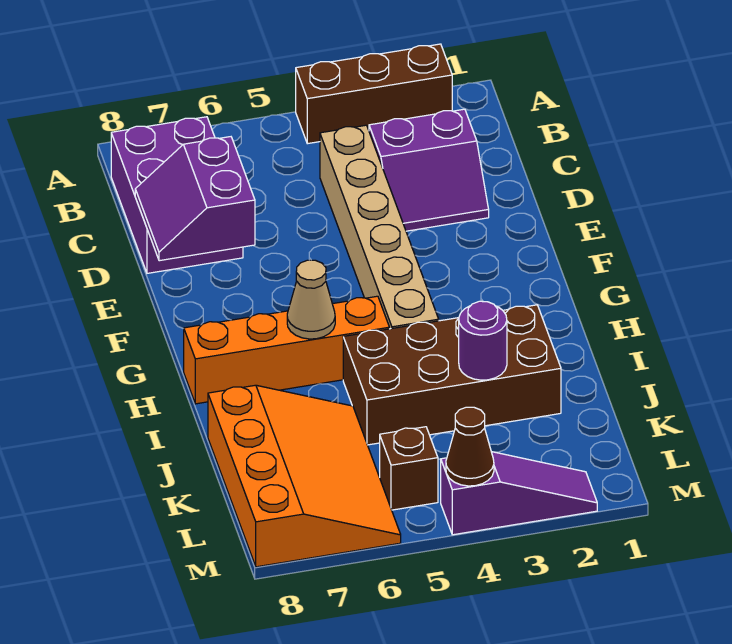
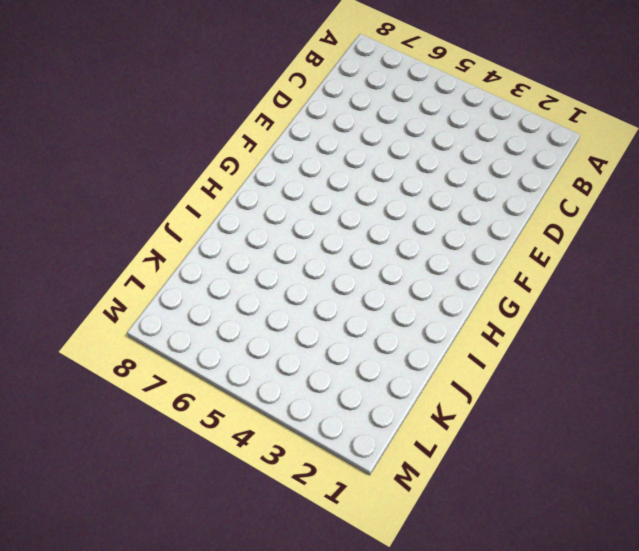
none -> brown brick A2:A4 level 1
none -> purple brick B7:D8 level 1
none -> purple slope C2:D3 level 1 top C

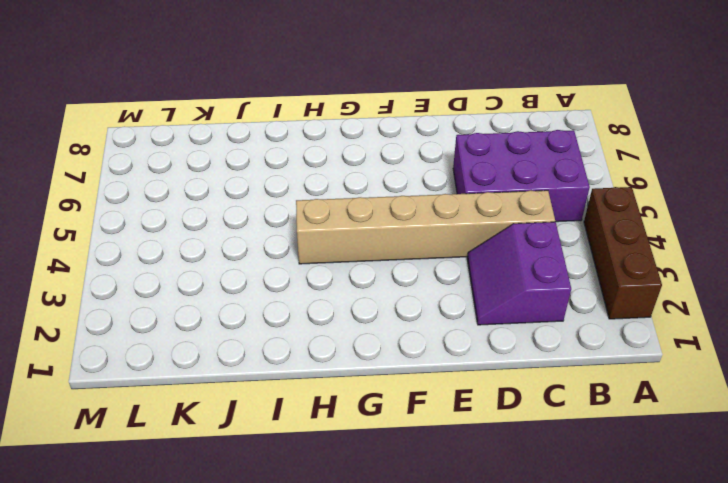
purple brick B5:D6 level 1 -> purple brick B7:D8 level 1
none -> orange brick H5:H8 level 1
none -> brown brick I2:J5 level 1
none -> orange slope J6:M8 level 1 top 8

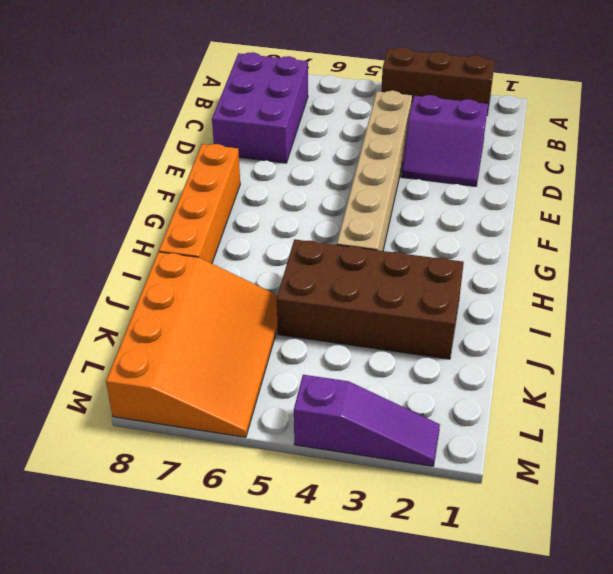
orange brick F8:I8 level 1 -> orange brick H5:H8 level 1
none -> brown brick L5 level 1
none -> purple slope D7:E8 level 2 top 7
none -> tan cone H6 level 2

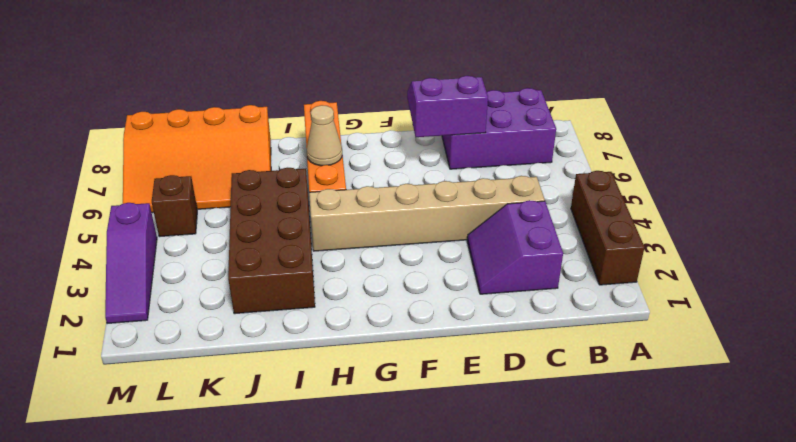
none -> purple round brick J3 level 2
none -> brown cone M4 level 2

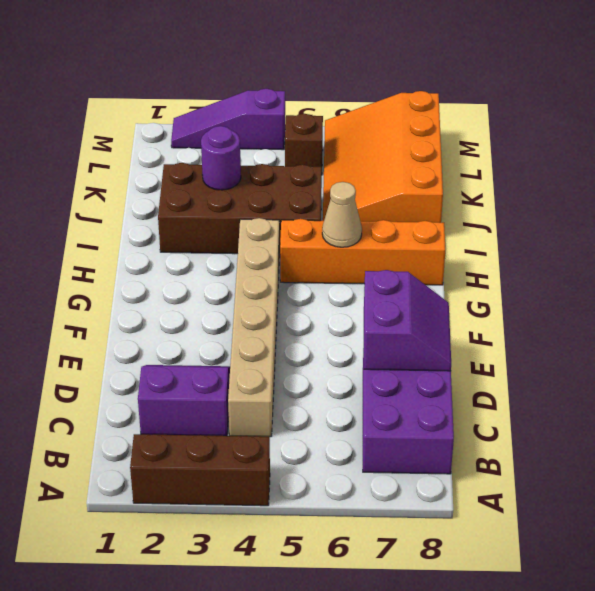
none -> brown cone M4 level 2

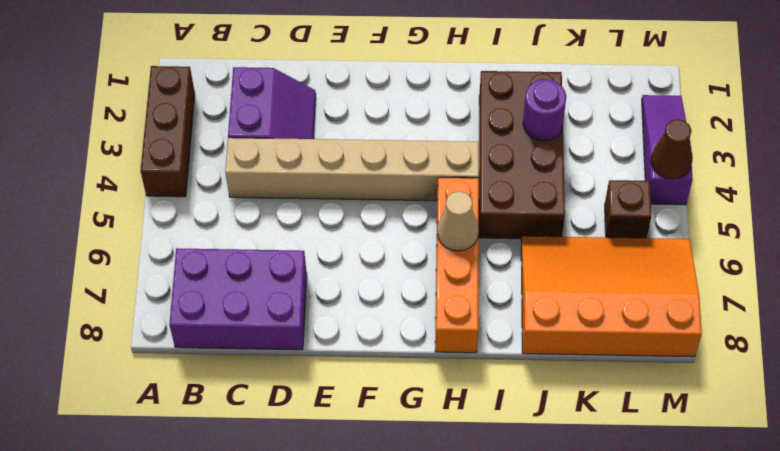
none -> purple slope D7:E8 level 2 top 7

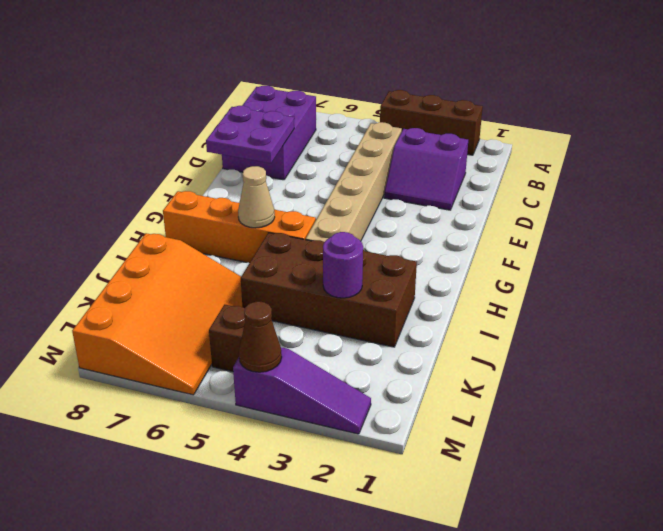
purple plate D7:E8 level 2 -> purple slope D7:E8 level 2 top 7

